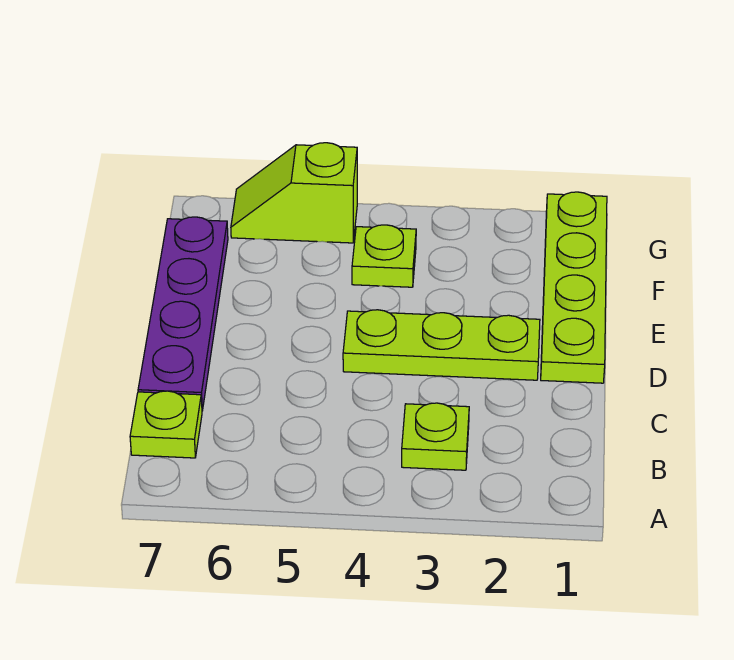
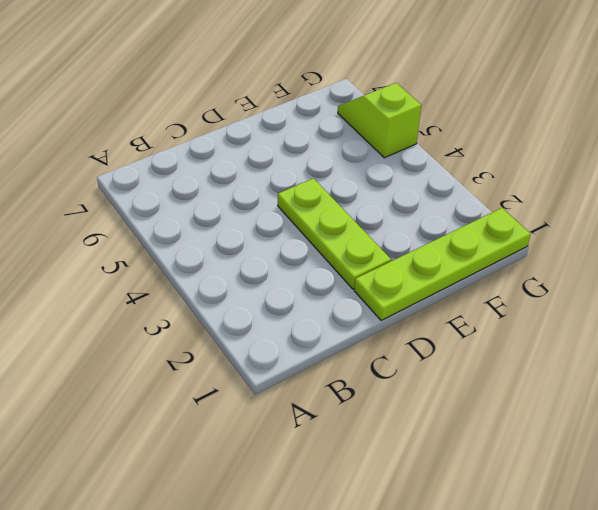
none -> lime plate B3 level 1
none -> lime plate B7 level 1

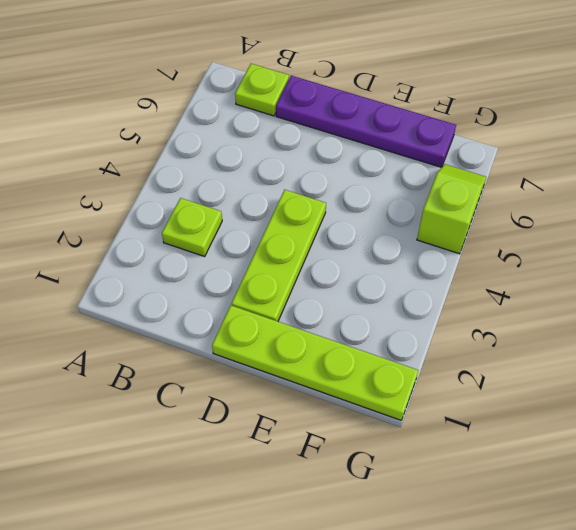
none -> lime plate F4 level 1

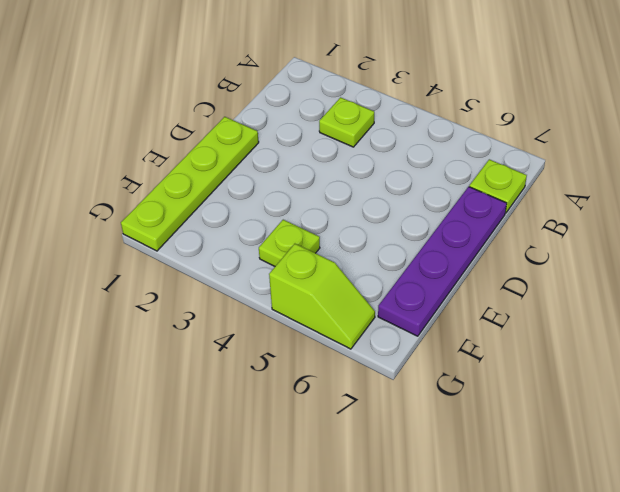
none -> lime plate D2:D4 level 1

